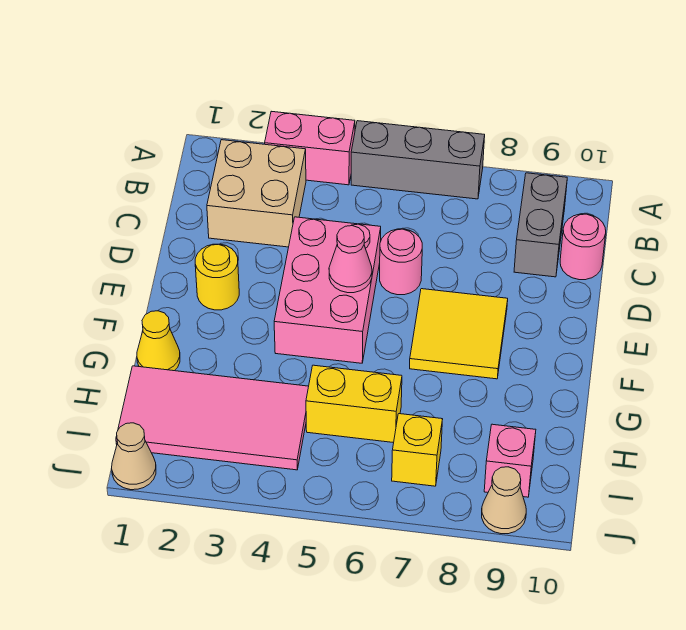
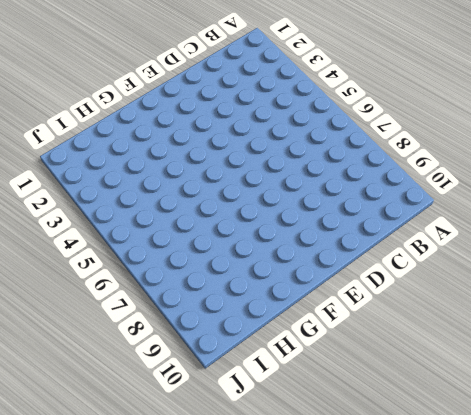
none -> pink brick A3:A4 level 1
none -> grey brick A5:A7 level 1
none -> tan brick B2:C3 level 1

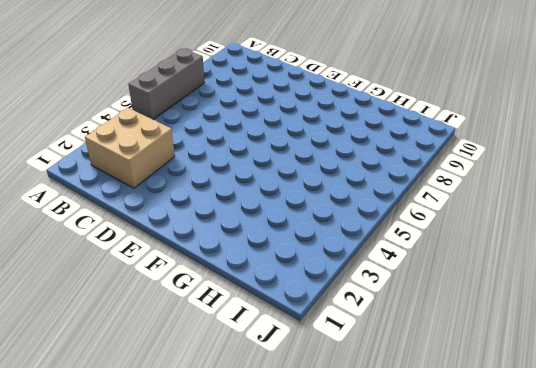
none -> pink brick A3:A4 level 1
none -> grey brick B9:C9 level 1
none -> pink round brick C10 level 1

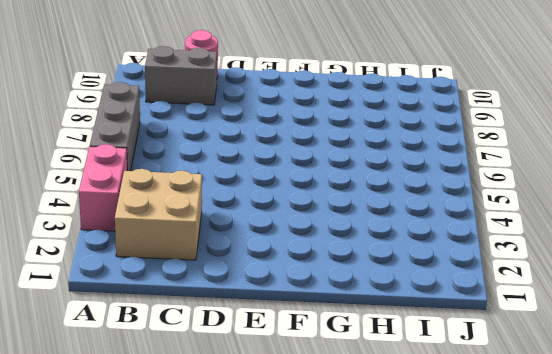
none -> pink brick D4:F5 level 1
none -> pink round brick D6 level 1
none -> yellow round brick E2 level 1

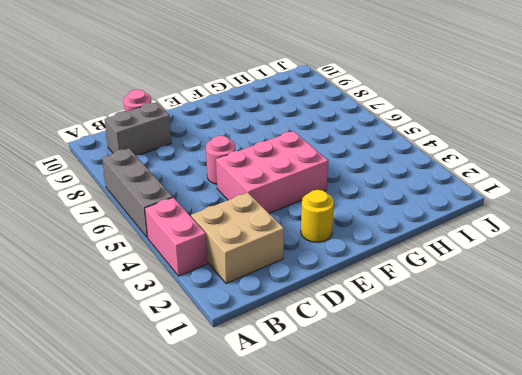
none -> yellow tile E7:F8 level 1
none -> yellow cone G1 level 1
none -> pink tile H1:I4 level 1

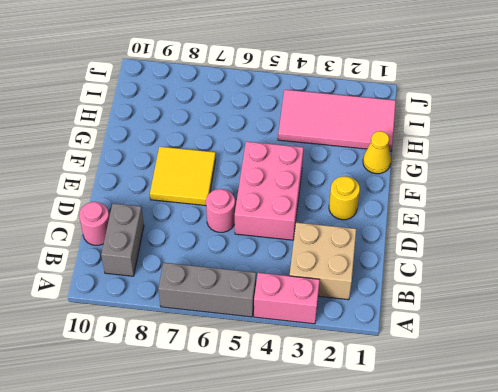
none -> yellow brick H5:H6 level 1
none -> yellow brick I7 level 1
none -> pink brick I9 level 1

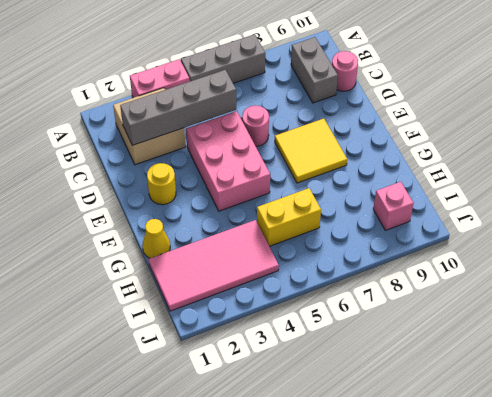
grey brick C2:C5 level 2 -> none
none -> yellow brick I7 level 1
none -> tan cone J1 level 1
none -> tan cone J9 level 1

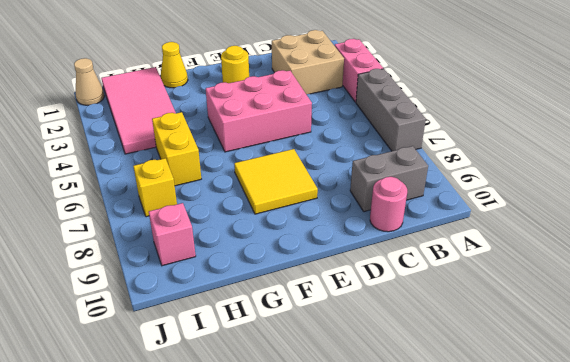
none -> pink round brick D6 level 1
none -> tan cone J9 level 1
none -> pink cone E5 level 2

